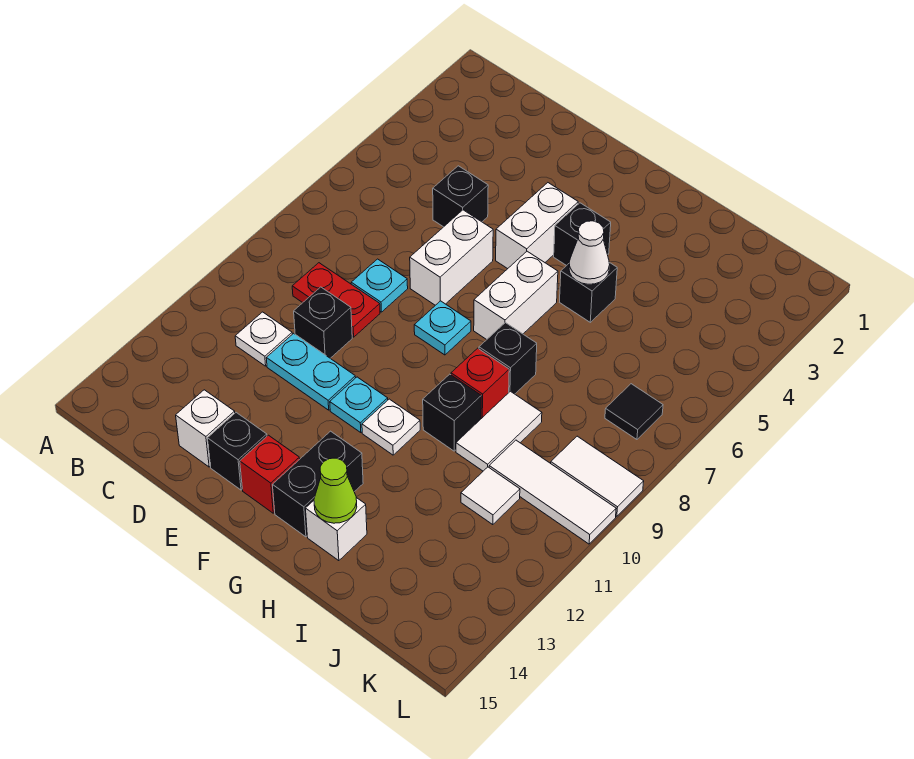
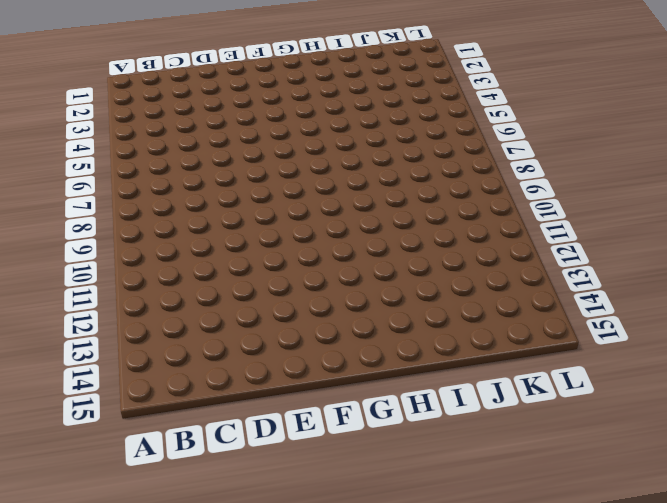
none -> red plate C9:D9 level 1
none -> white plate C11 level 1
none -> black brick D5 level 1

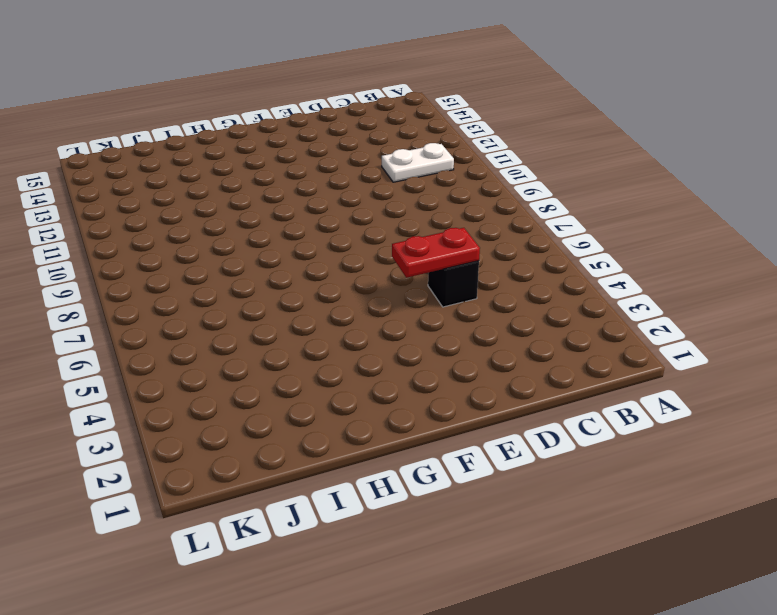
white plate B11:C11 level 1 -> white plate C11 level 1
red plate D5:E5 level 2 -> red plate C9:D9 level 1
none -> cyan plate D8 level 1
none -> black brick D10 level 1
none -> cyan plate D11:E11 level 1

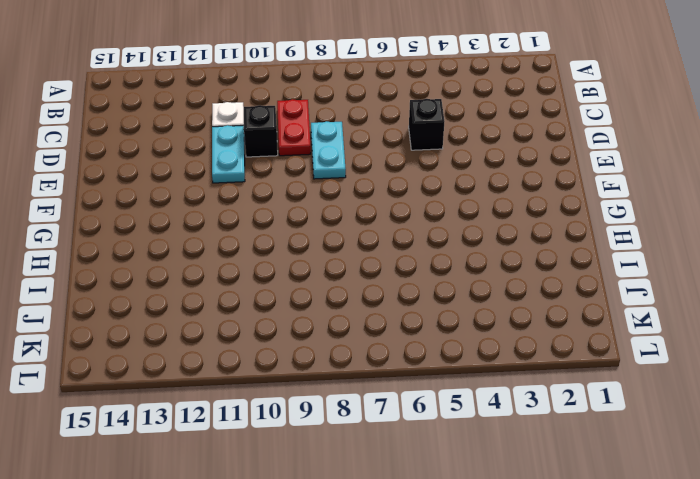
cyan plate D8:E8 level 1 -> cyan plate D8 level 1
none -> white brick D14 level 1
none -> white brick E6:E7 level 1
none -> black brick E14 level 1

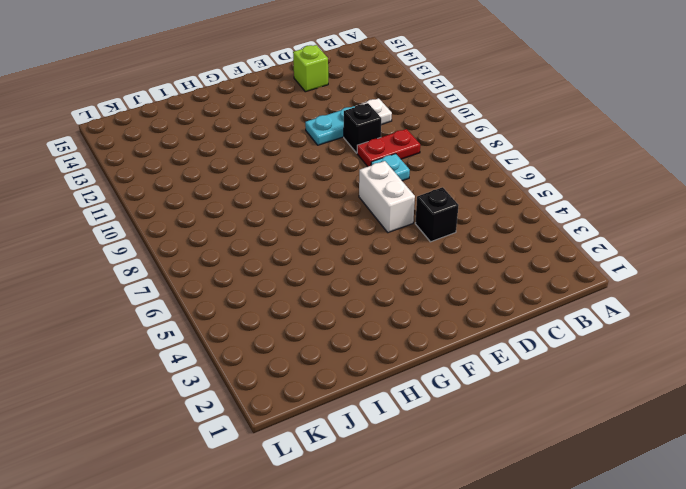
lime brick D14 level 1 -> white brick D14 level 1
none -> black brick E14 level 1
none -> white brick F4:F5 level 1
none -> cyan plate F8 level 1

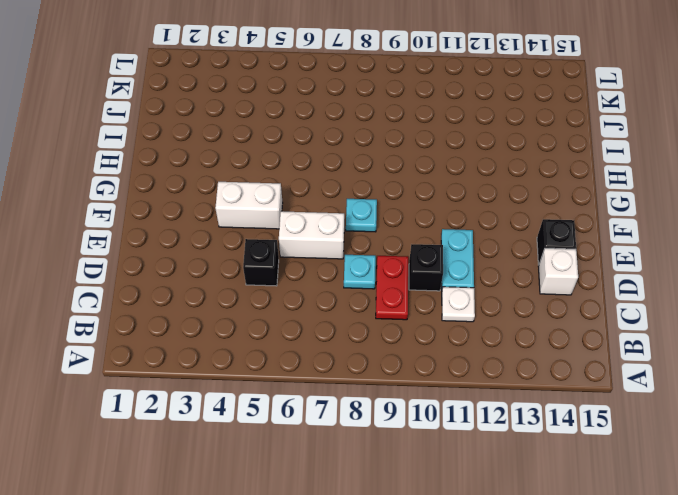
none -> cyan plate F11 level 1
none -> red brick F14 level 1
none -> black brick G4 level 1

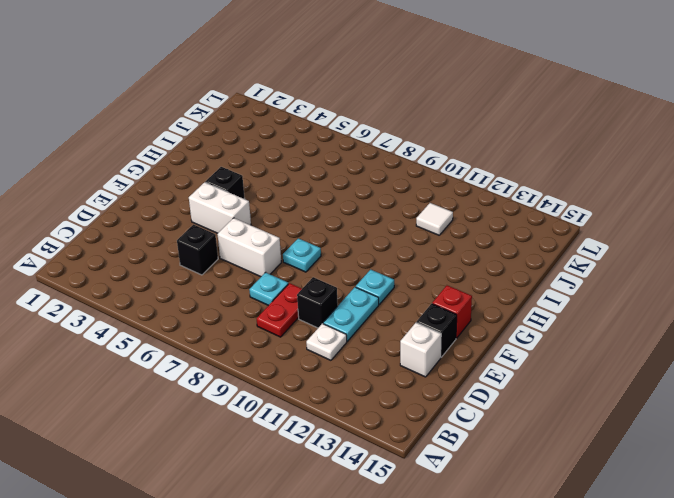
none -> white brick G6:G7 level 1
none -> white plate G11 level 1
none -> black brick G13:G14 level 1

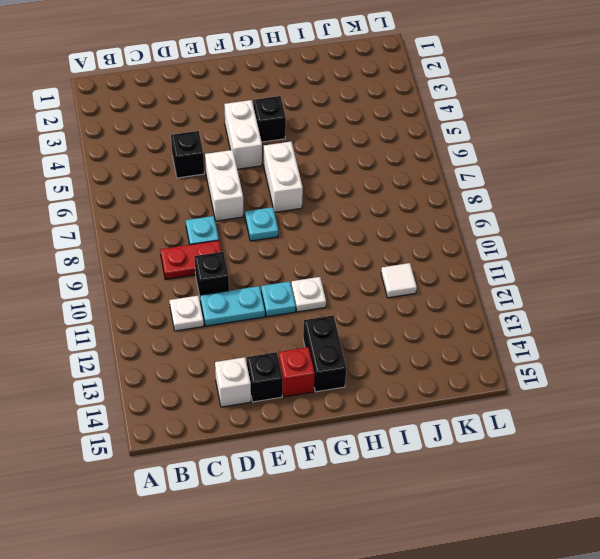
none -> black brick H5 level 1
none -> black brick H8 level 1
none -> red brick H9 level 1

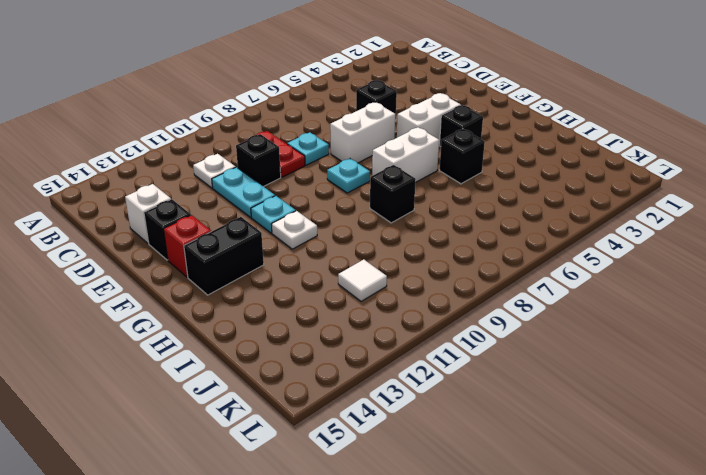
none -> red brick H9 level 1
none -> black brick H10 level 1
none -> white brick H14 level 1

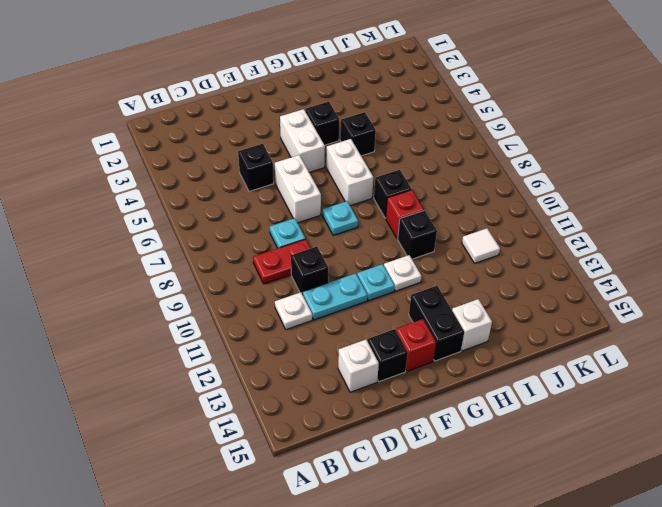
none -> white tile I9:I10 level 1
none -> white tile J10:L10 level 1
none -> black tile K7 level 1

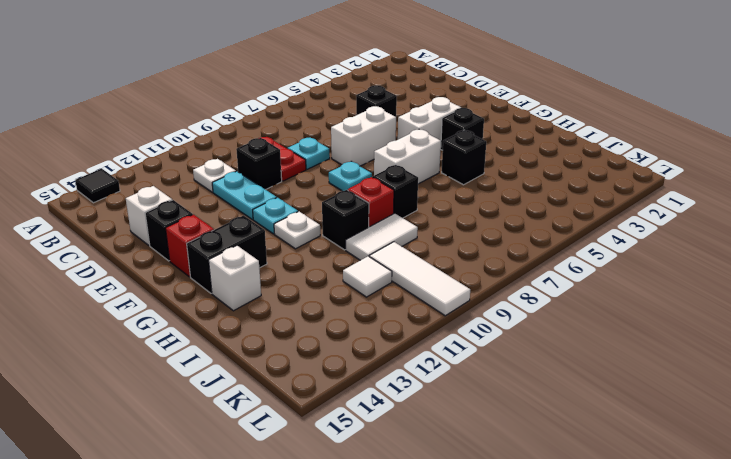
black tile A14 level 1 -> black tile K7 level 1
none -> white tile K9:L9 level 1
none -> white cone H5 level 2
none -> lime cone H14 level 2

